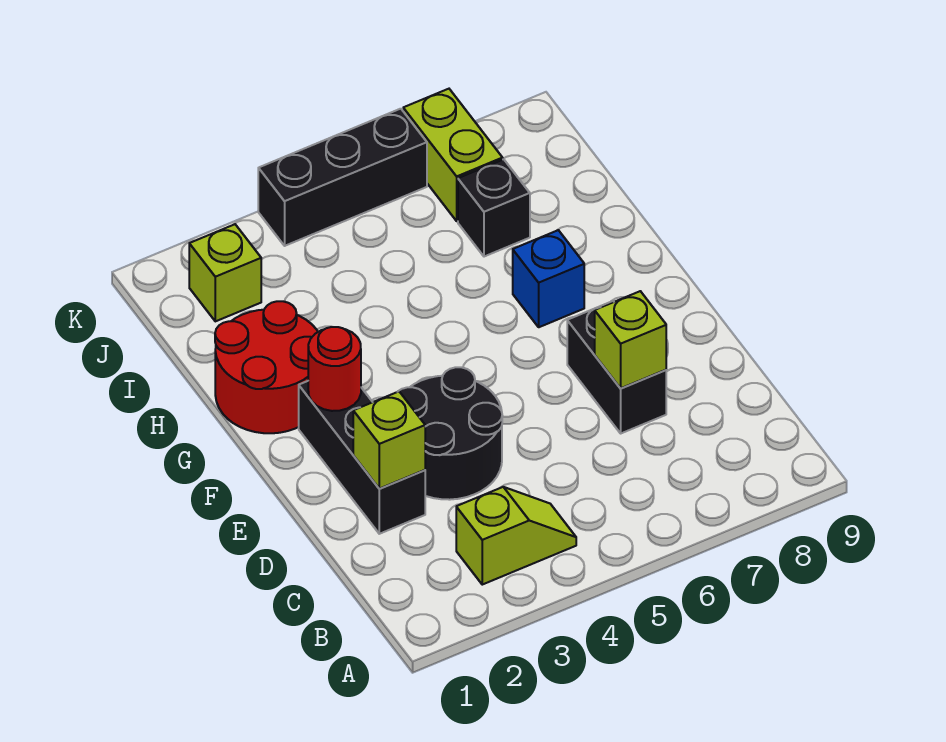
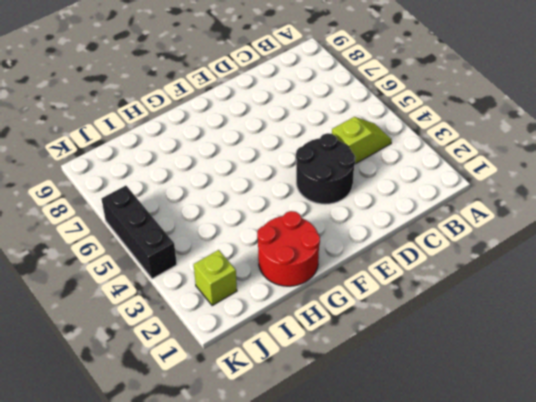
lime slope B4:C4 level 1 top C -> lime slope B3:B4 level 1 top 3
none -> black brick D2:F2 level 1
none -> black brick D7:E7 level 1
none -> blue brick G7 level 1

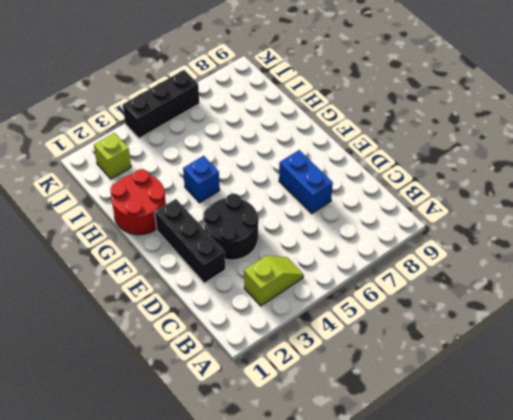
blue brick D7:E7 level 1 -> black brick D7:E7 level 1
blue brick G4 level 1 -> blue brick G7 level 1
none -> black brick I7 level 1
none -> lime brick J7:K7 level 1
none -> lime brick D2 level 2

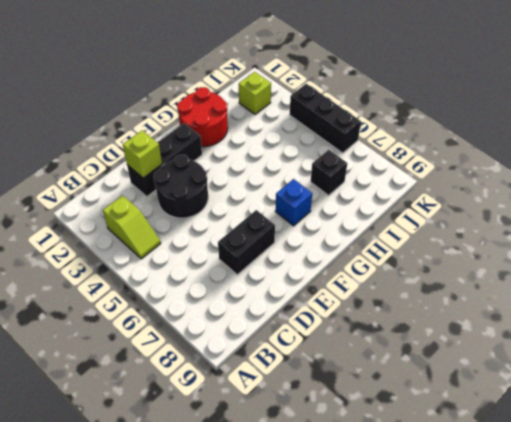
none -> lime brick J7:K7 level 1
none -> lime brick D7 level 2
none -> red round brick F2 level 2

